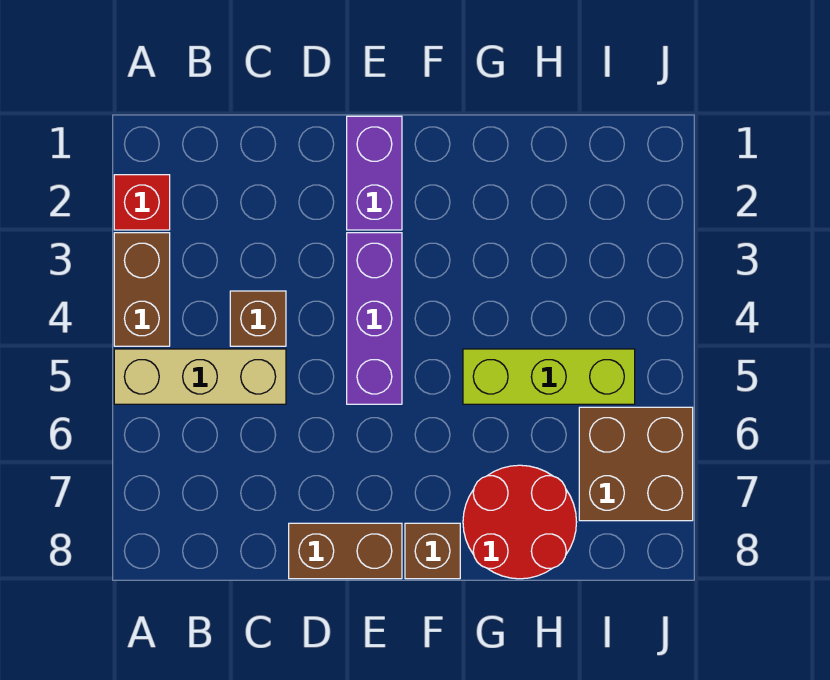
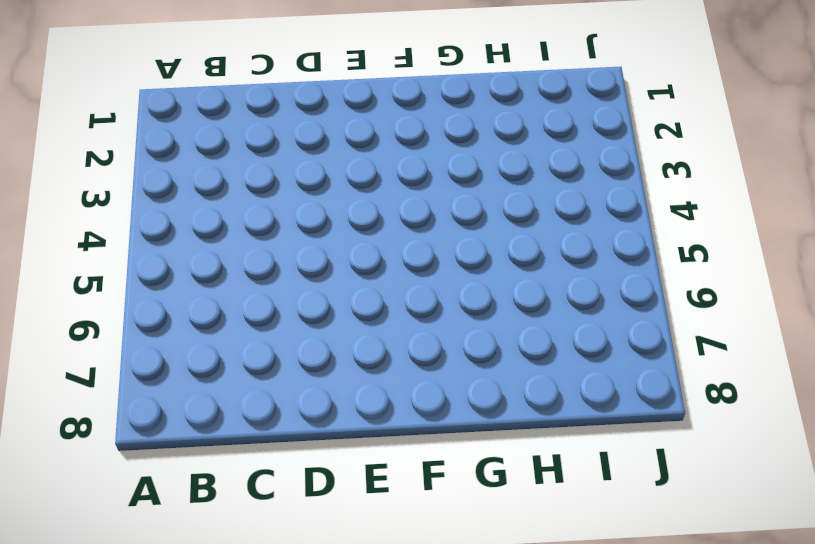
none -> red brick A2 level 1
none -> brown brick A3:A4 level 1

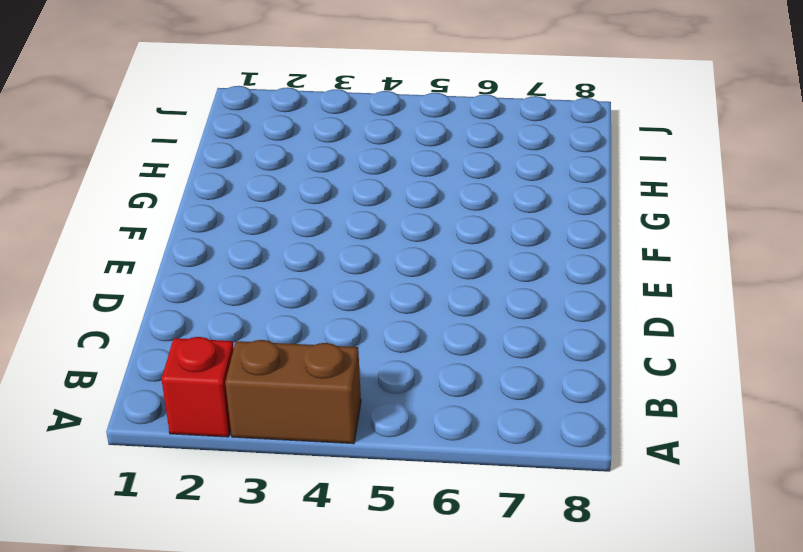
none -> tan brick A5:C5 level 1
none -> brown brick C4 level 1

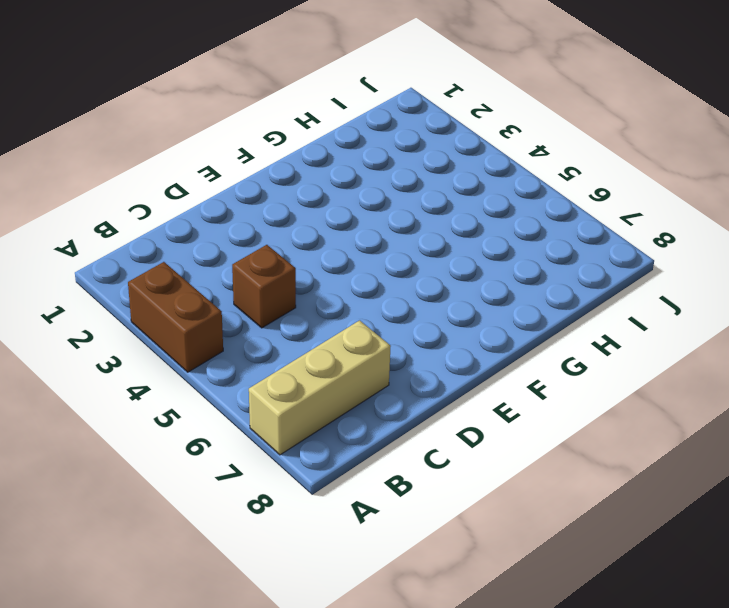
tan brick A7:C7 level 1 -> tan brick A5:C5 level 1
none -> red brick A2 level 1
none -> brown brick D8:E8 level 1

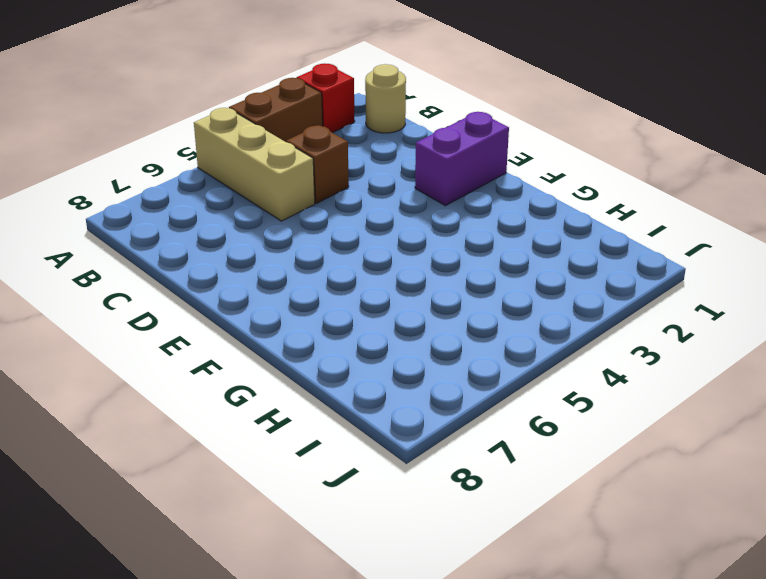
tan round brick B1 level 1 -> none
none -> brown brick D8:E8 level 1
none -> purple brick E3:E5 level 1

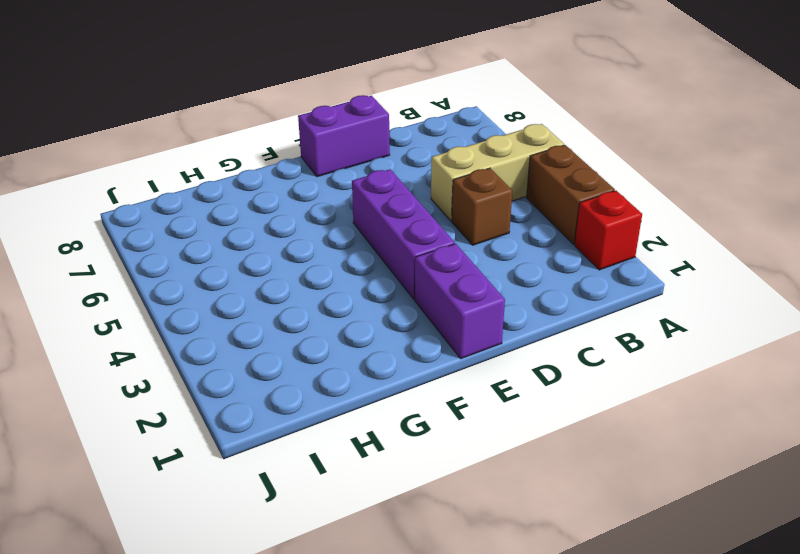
purple brick D8:E8 level 1 -> brown brick D8:E8 level 1
none -> brown brick F8 level 1
none -> lime brick G5:I5 level 1

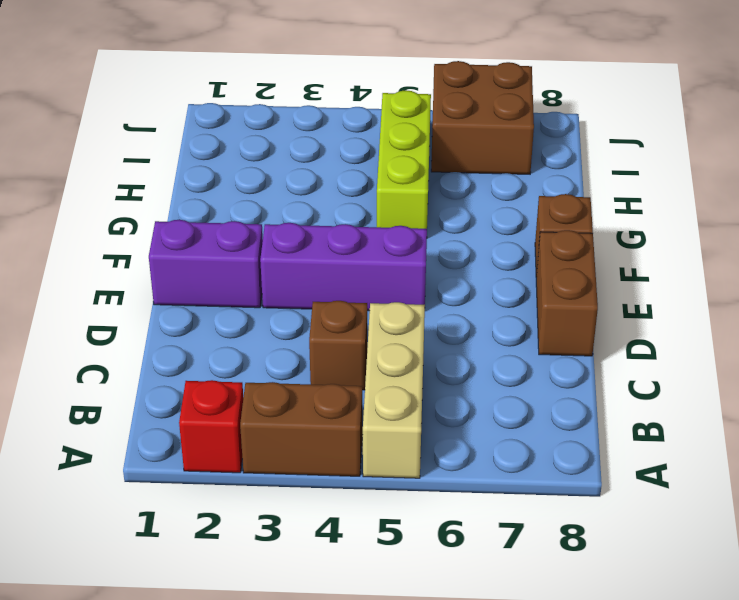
none -> red round brick G7:H8 level 1

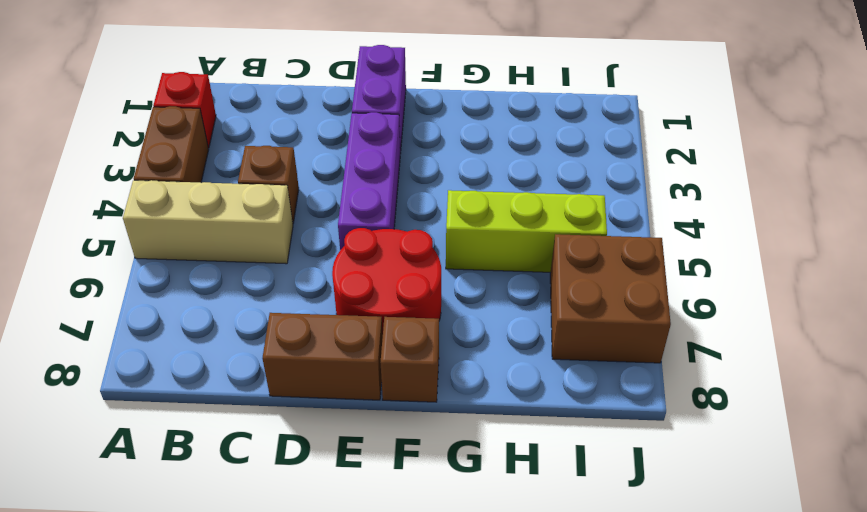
red round brick E6:F7 level 1 -> red round brick G7:H8 level 1

